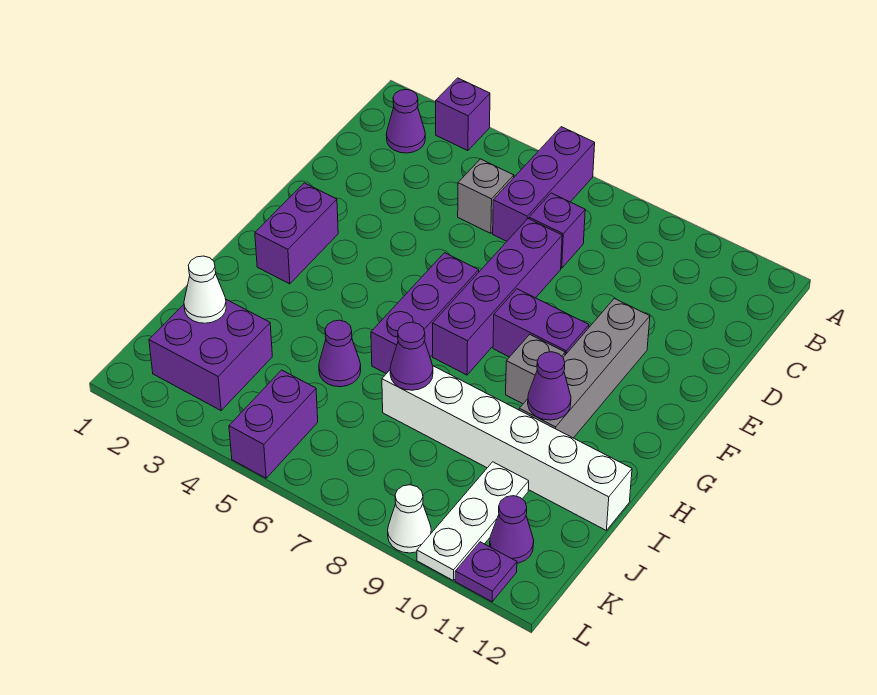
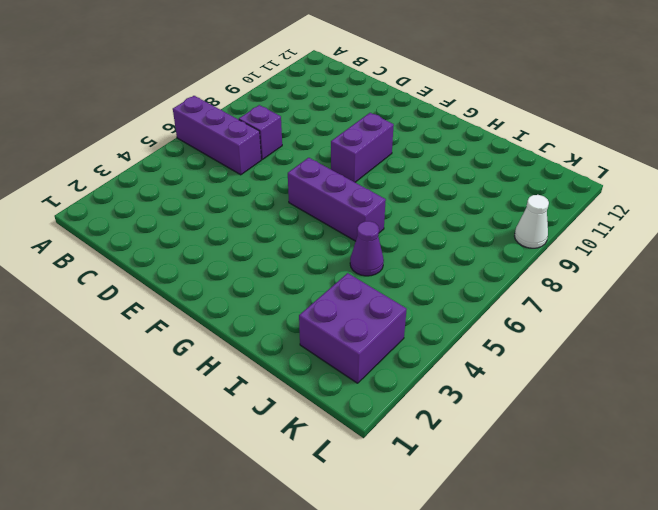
none -> purple brick A3 level 1
none -> purple cone B2 level 1
none -> grey brick C5 level 1

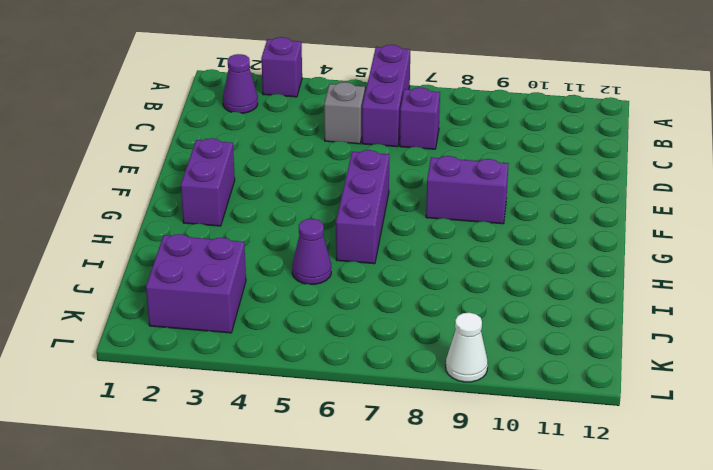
none -> purple brick D7:G7 level 1
none -> grey brick E10:H10 level 1
none -> grey brick G9 level 1

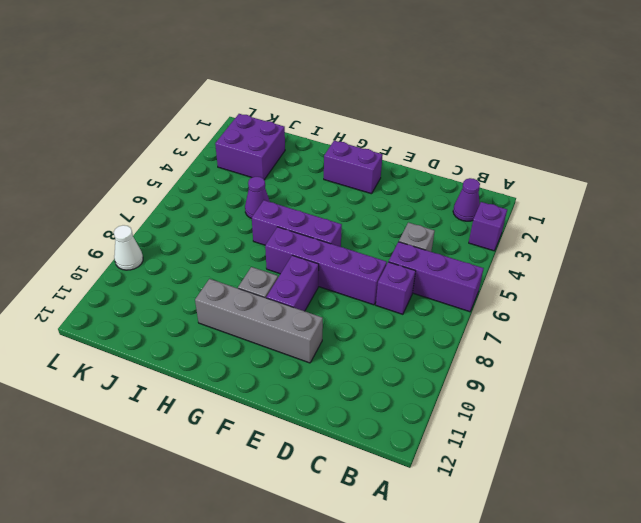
none -> white brick I7:I12 level 1
none -> white plate J10:L10 level 1
none -> purple brick K5:L5 level 1

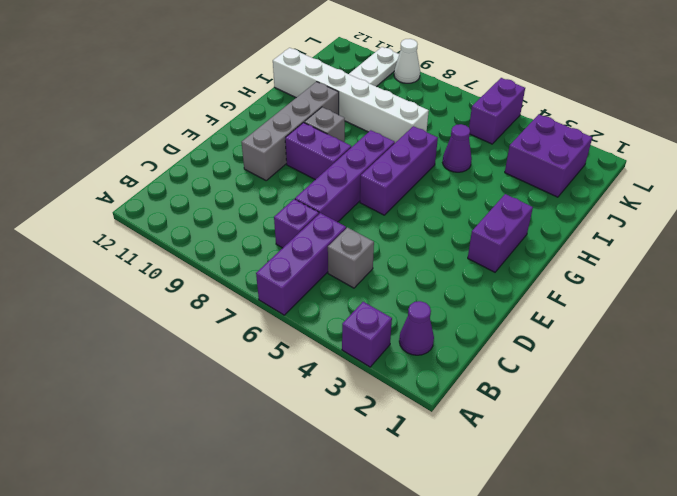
none -> purple cone K11 level 1
none -> purple plate L11 level 1
none -> purple cone H10 level 2

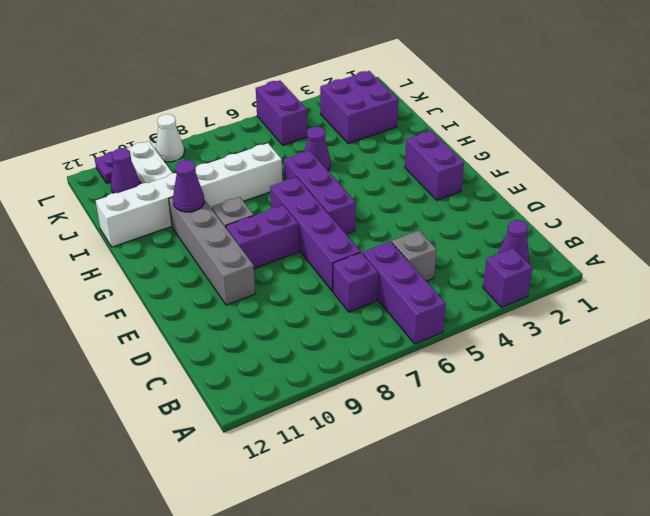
none -> purple cone I7 level 2
none -> white cone J2 level 2

